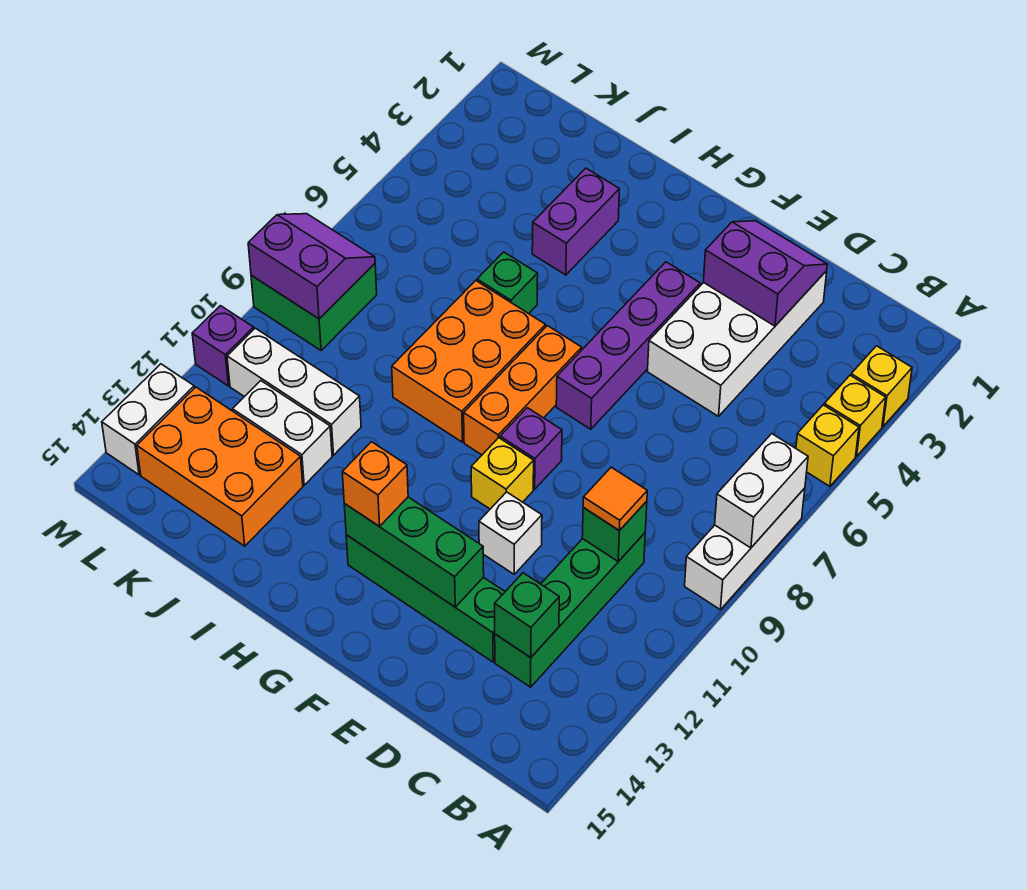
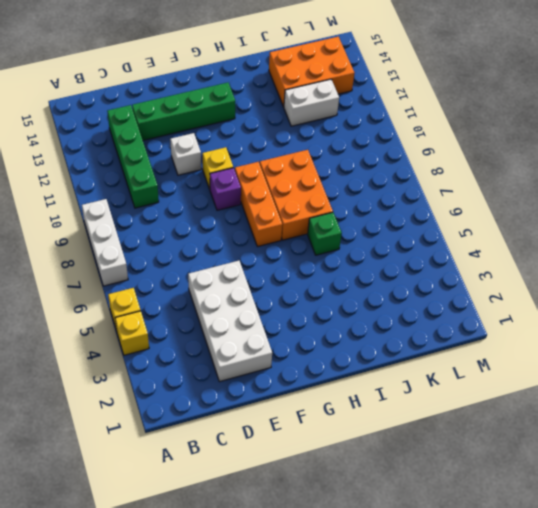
none -> yellow brick A3 level 1
none -> purple brick F4:F7 level 1
none -> purple brick I3:I4 level 1

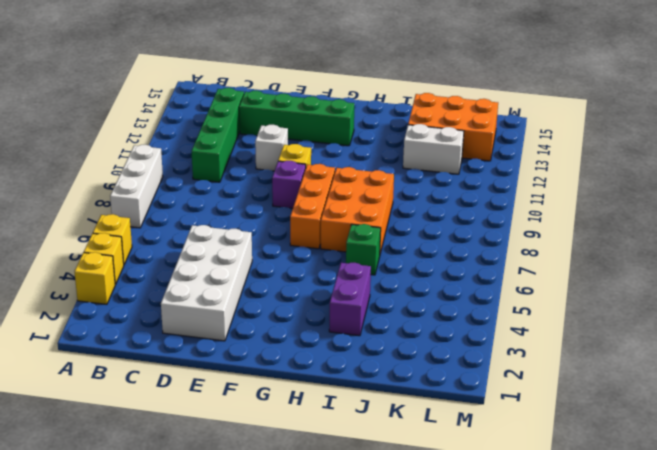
none -> purple brick F4:F7 level 1
none -> white brick J11:L11 level 1
none -> green brick L8:M9 level 1

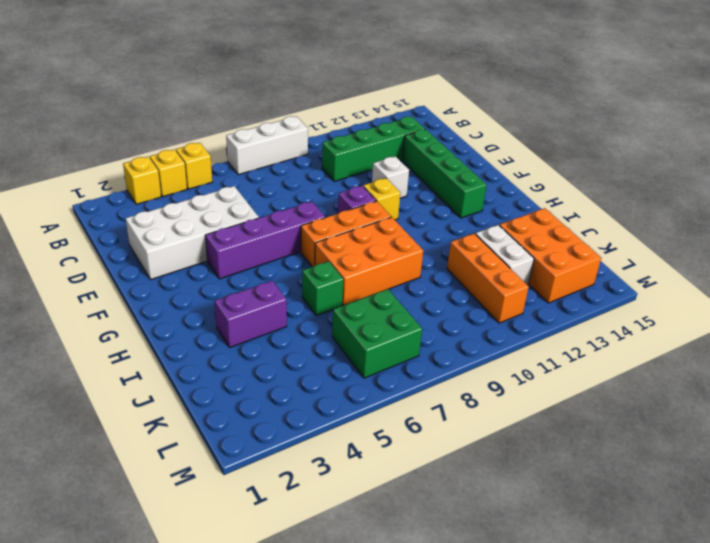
orange brick J11:L11 level 1 -> white brick J11:L11 level 1
green brick K6:L7 level 1 -> green brick L8:M9 level 1
none -> purple brick M11 level 1
none -> white brick M13:M14 level 1
none -> white brick A7:A8 level 2

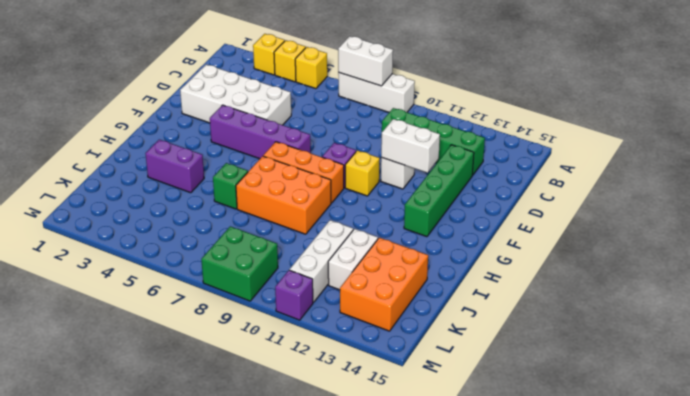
white brick E11:E12 level 2 -> white brick M13:M14 level 1
none -> green brick C10 level 2
none -> green brick C13 level 2
none -> purple slope D2:E3 level 2 top 3

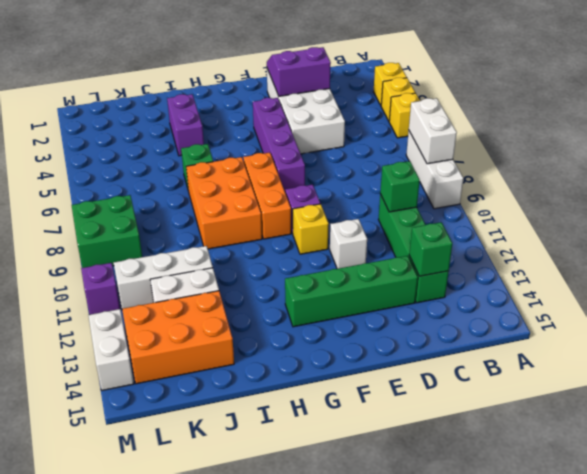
none -> green brick E13:G13 level 2
none -> purple slope L8:M9 level 2 top 9
none -> orange tile C10 level 3

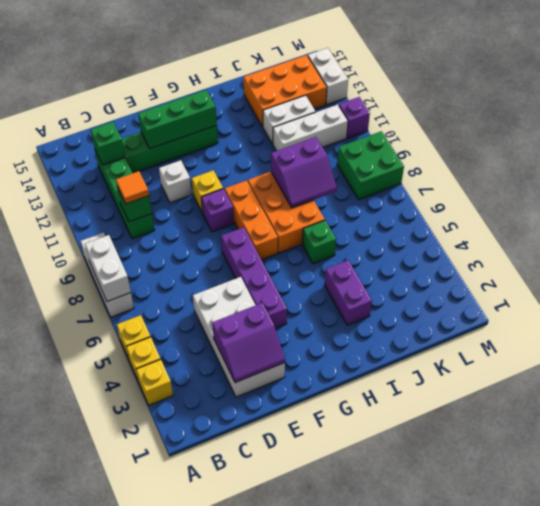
purple slope I8:J9 level 2 top 9 -> purple slope L8:M9 level 2 top 9
none -> orange brick G13 level 3

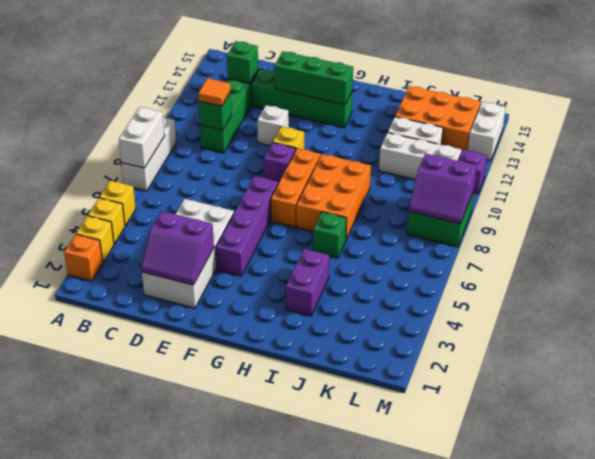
orange brick A2 level 1 -> orange brick G13 level 3

